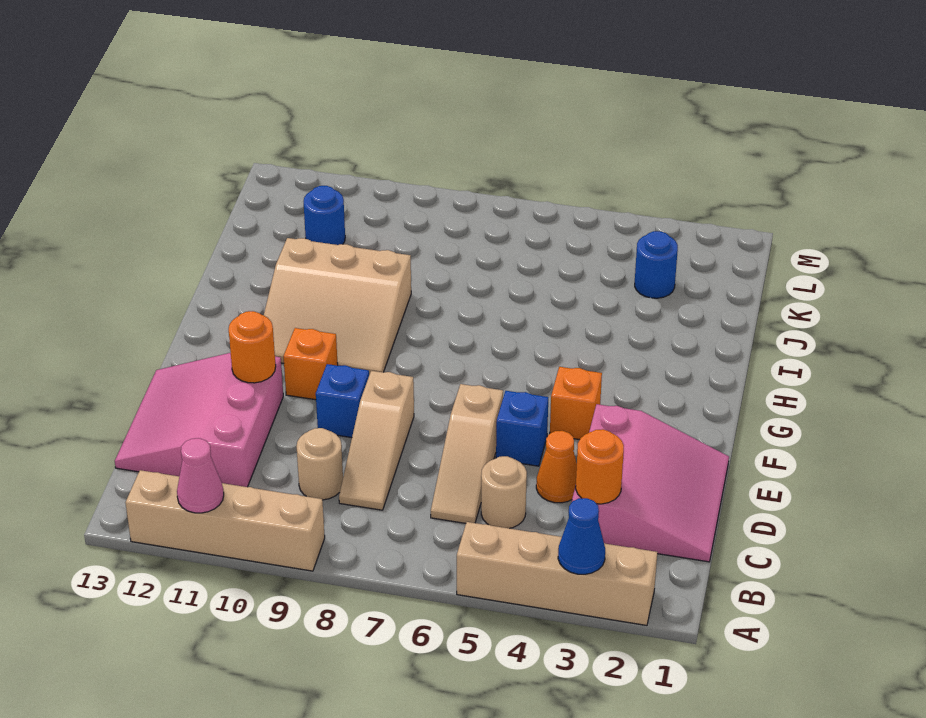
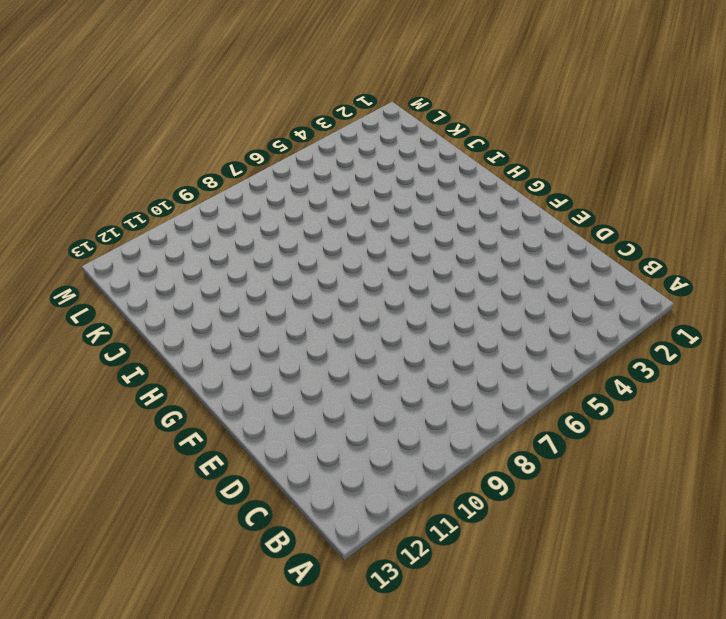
none -> tan brick A2:A5 level 1
none -> tan brick A9:A12 level 1
none -> pink slope C1:E3 level 1 top 3

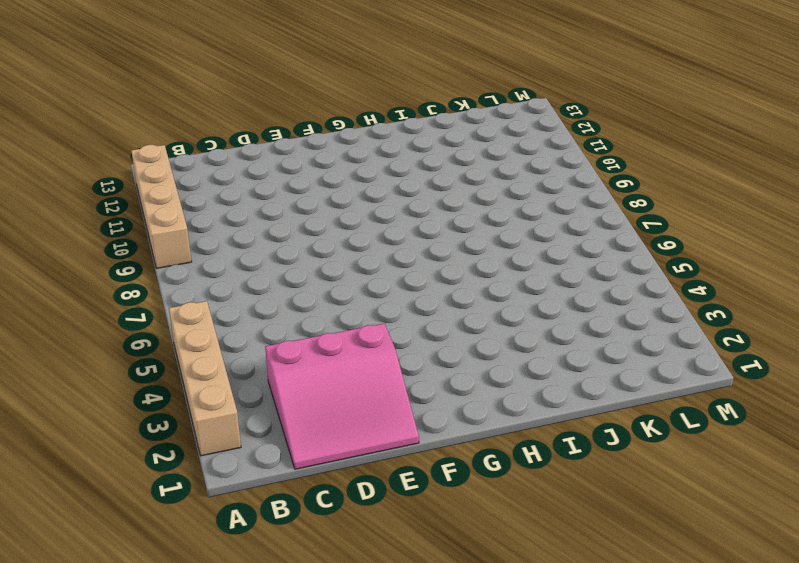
none -> tan round brick C5 level 1
none -> tan slope C6:E6 level 1 top E
none -> tan slope C8:E8 level 1 top E

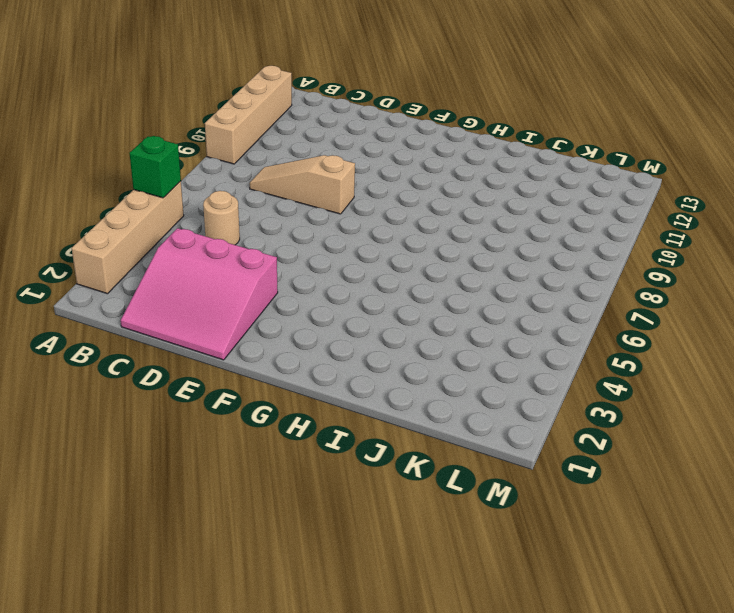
green brick A5 level 2 -> none
none -> tan slope C6:E6 level 1 top E
none -> tan round brick C9 level 1
none -> pink slope C11:E13 level 1 top 11

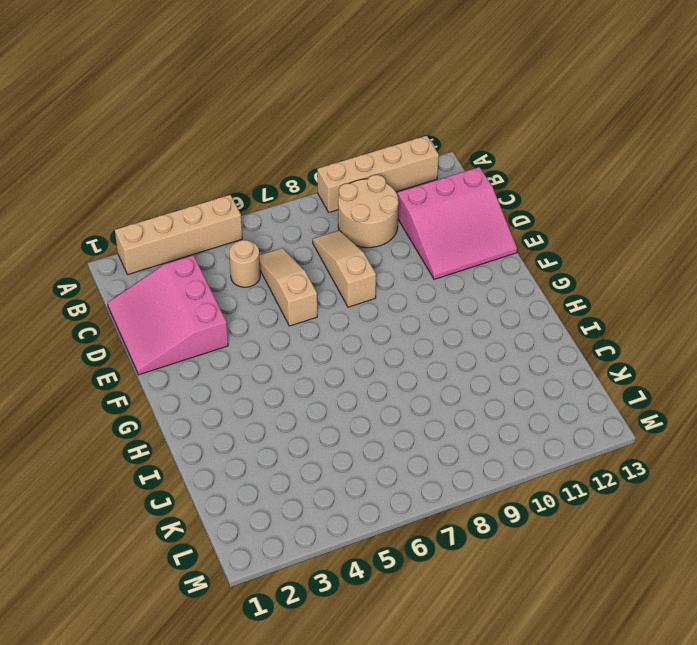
tan round brick B9:C10 level 1 -> tan round brick C9 level 1
pink slope C11:E13 level 1 top C -> pink slope C11:E13 level 1 top 11
none -> orange cone D4 level 1
none -> blue brick E5 level 1
none -> blue brick E9 level 1

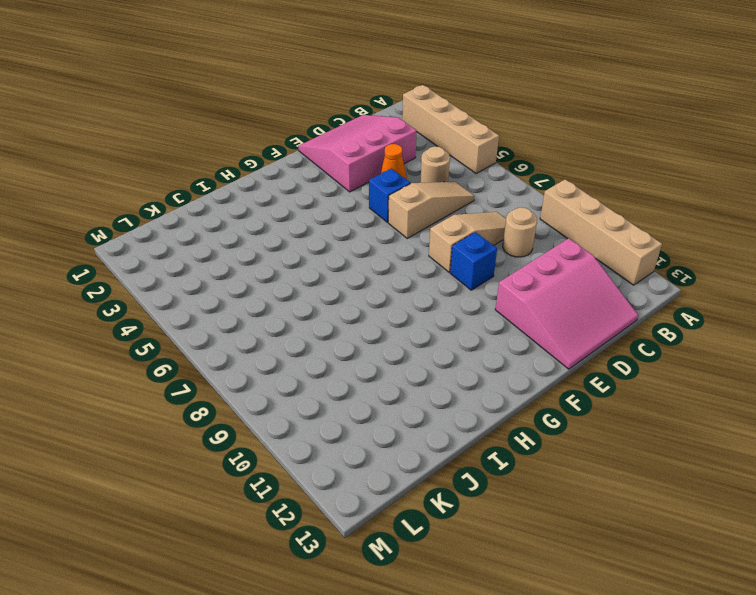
none -> orange brick F4 level 1
none -> orange brick F10 level 1
none -> tan slope G9:I11 level 1 top I

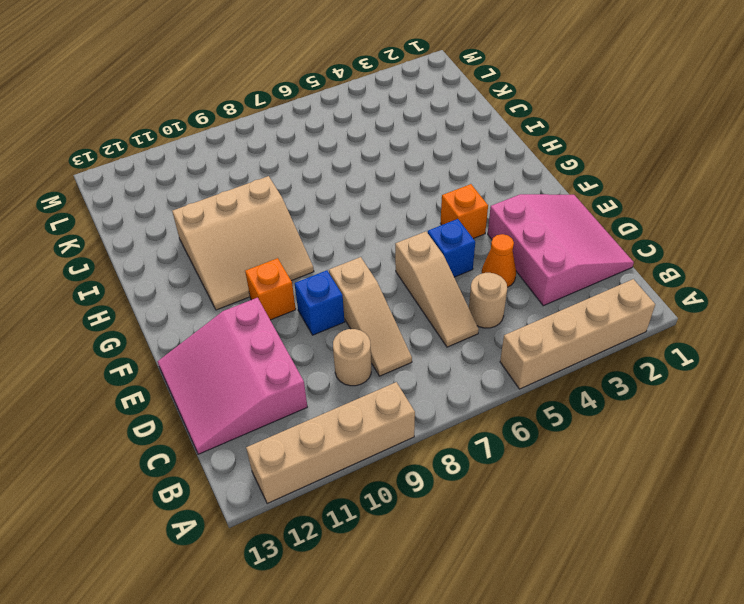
none -> blue round brick K3 level 1
none -> blue round brick K11 level 1
none -> blue cone A3 level 2

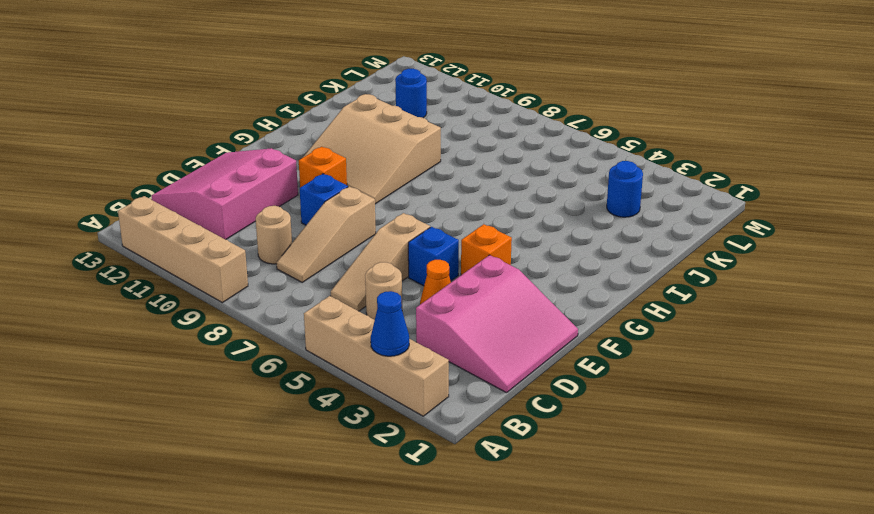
none -> pink cone A11 level 2
none -> orange round brick C3 level 2
none -> orange round brick E11 level 2

